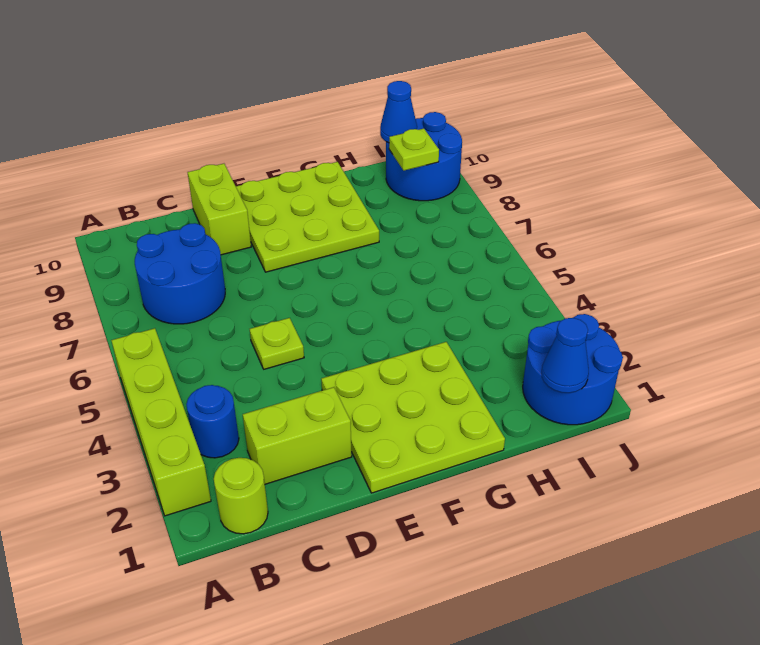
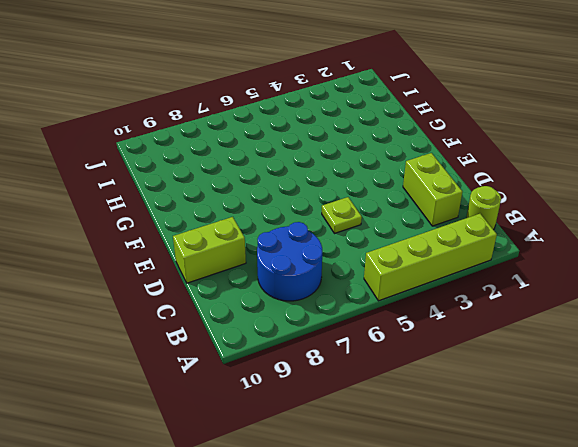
none -> blue round brick B3 level 1
none -> lime plate E1:G3 level 1
none -> lime plate E8:G10 level 1

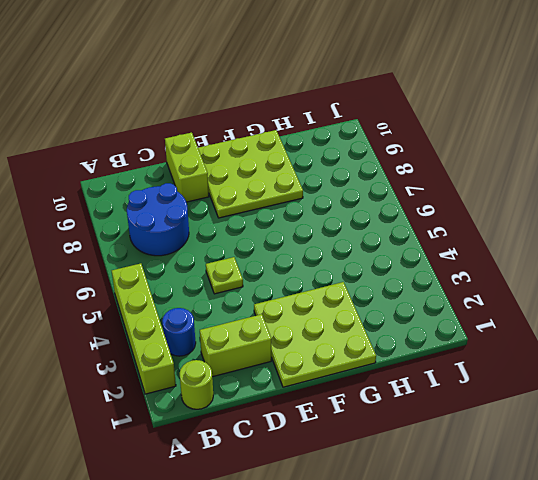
none -> blue round brick I1:J2 level 1
none -> blue round brick I9:J10 level 1
none -> blue cone I1 level 2

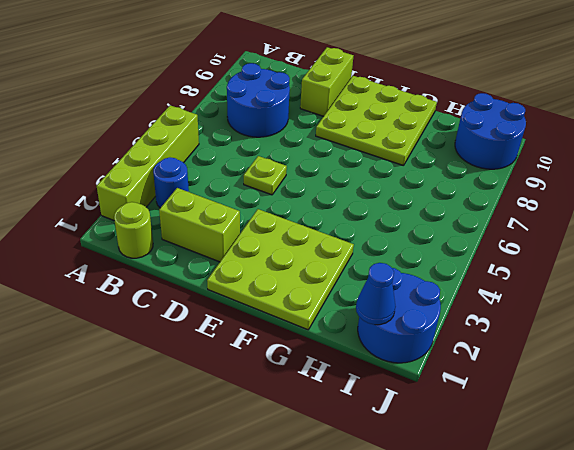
none -> lime plate I9 level 2
none -> blue cone I10 level 2

